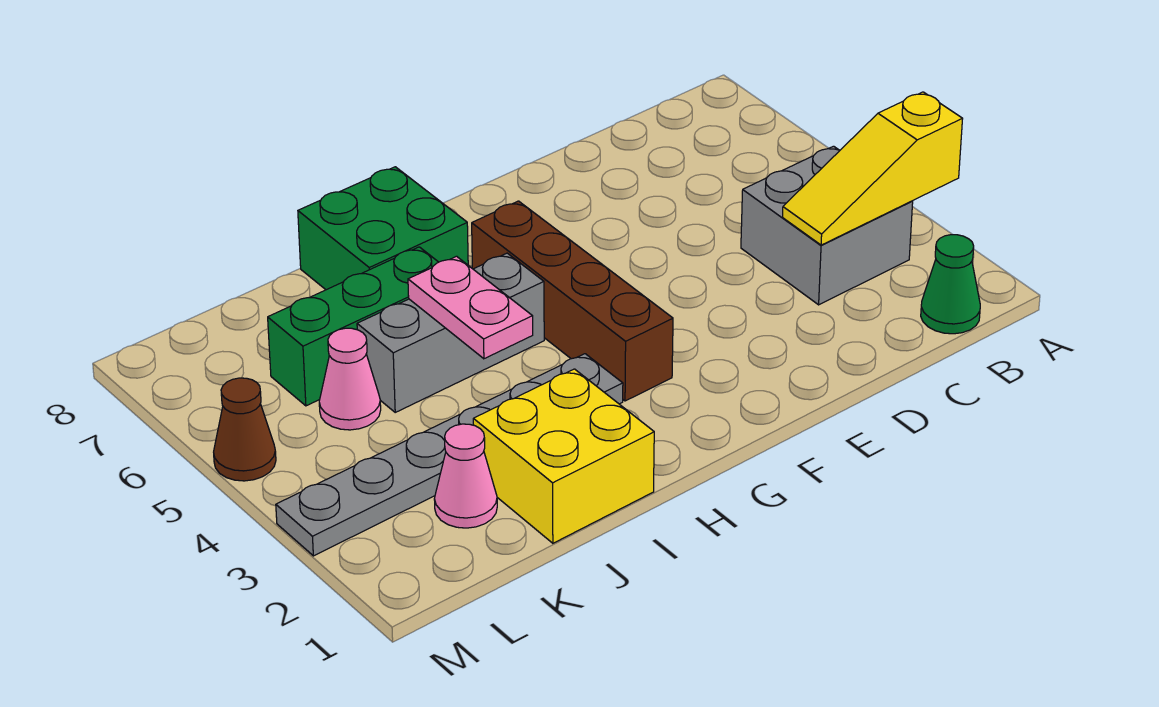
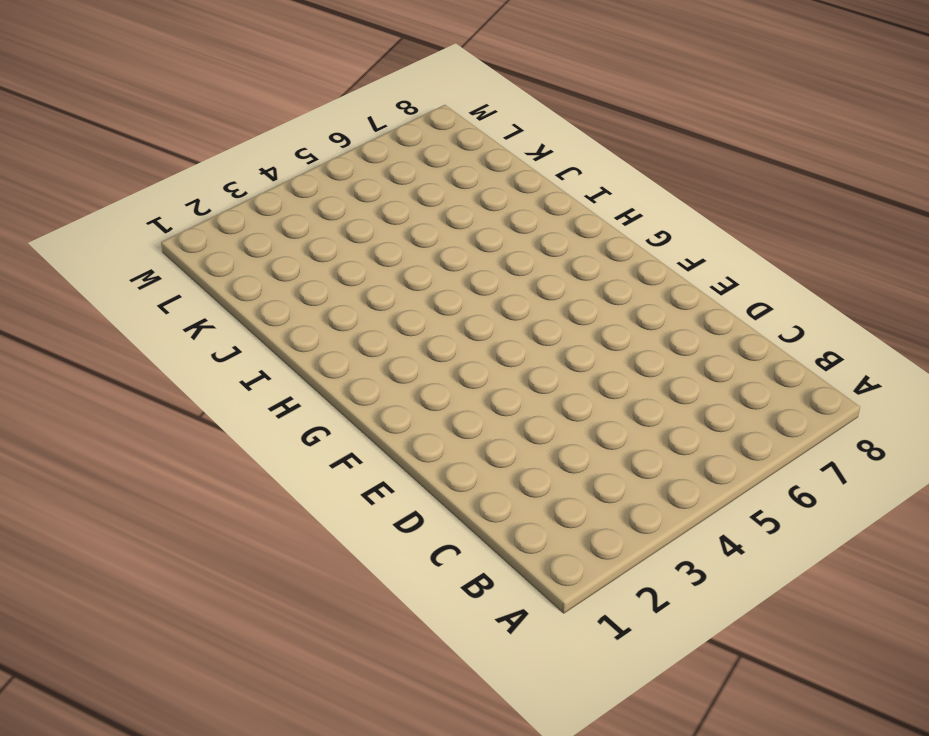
none -> green cone B1 level 1
none -> grey brick B3:C4 level 1
none -> brown brick G3:G6 level 1

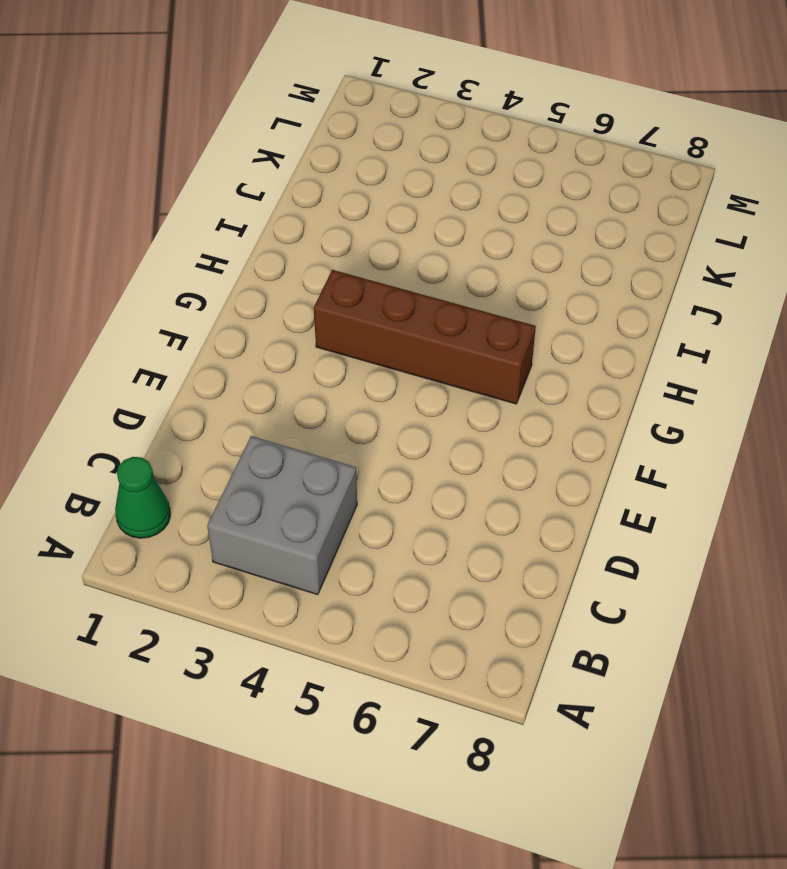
none -> grey plate H3:M3 level 1
none -> grey brick H5:J5 level 1
none -> green brick H7:I8 level 1

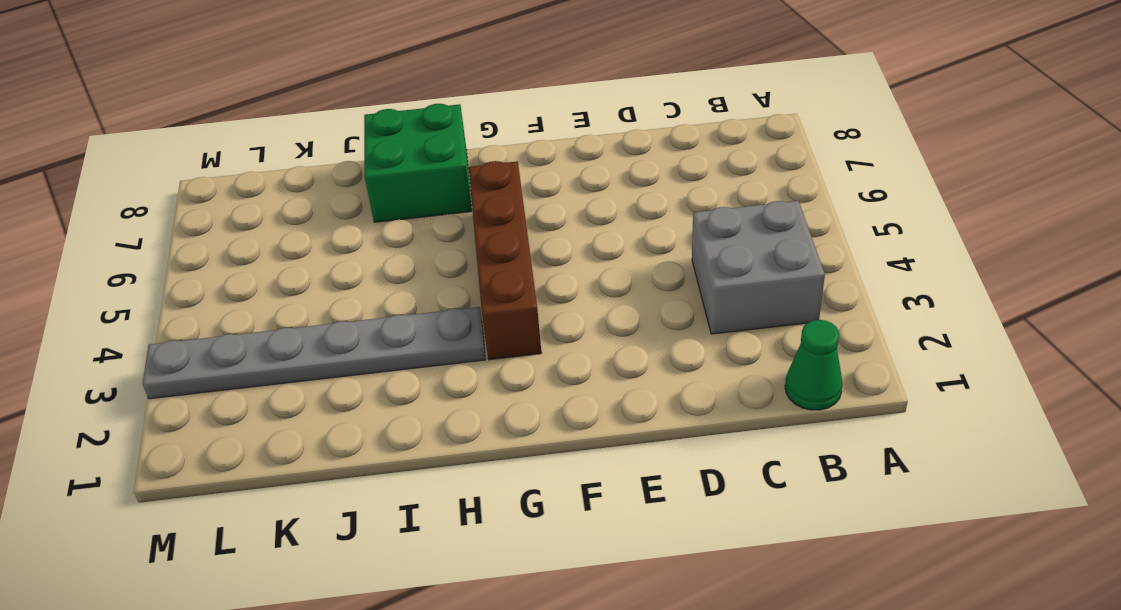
none -> grey brick H5:J5 level 1
none -> yellow brick I1:J2 level 1
none -> green brick I6:K6 level 1

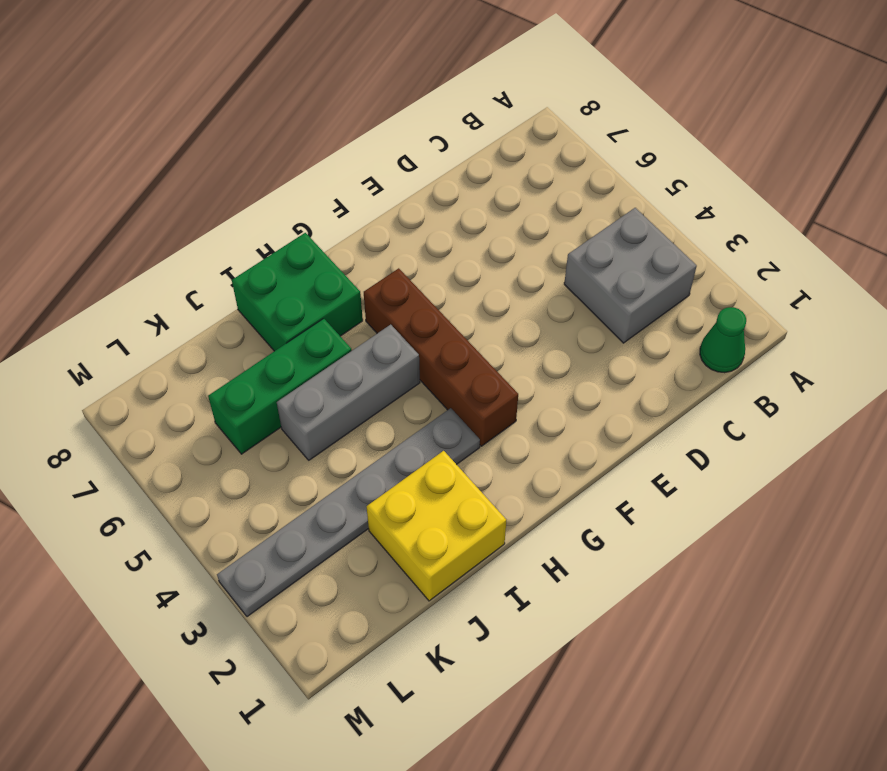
none -> pink cone K2 level 1
none -> pink cone K5 level 1
none -> brown cone M5 level 1

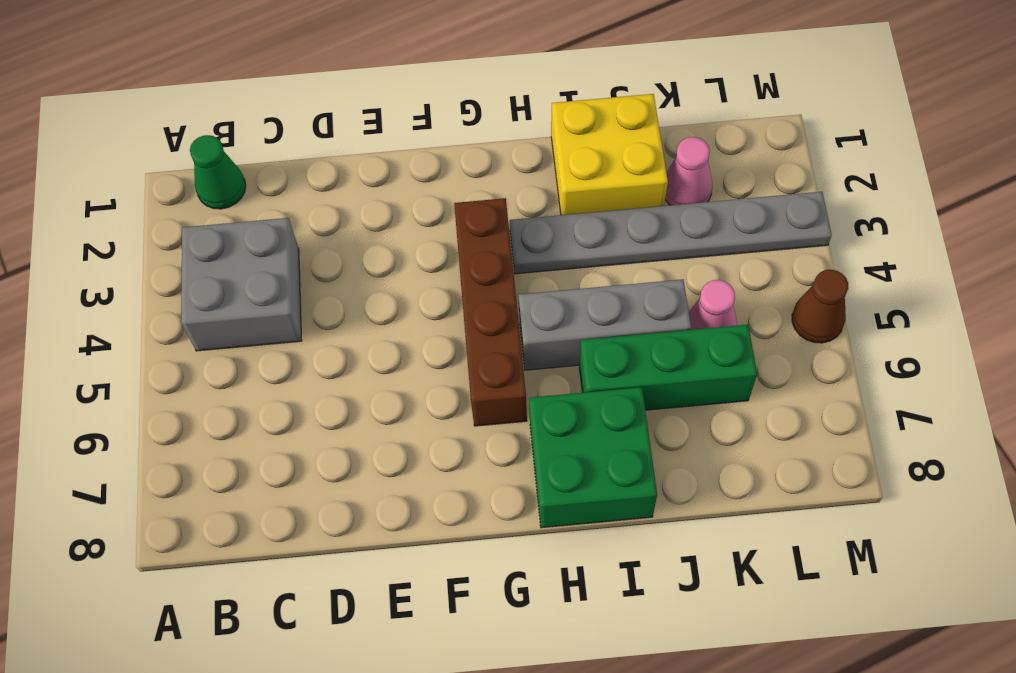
none -> yellow slope A3:C3 level 2 top A
none -> pink plate I4:I5 level 2

